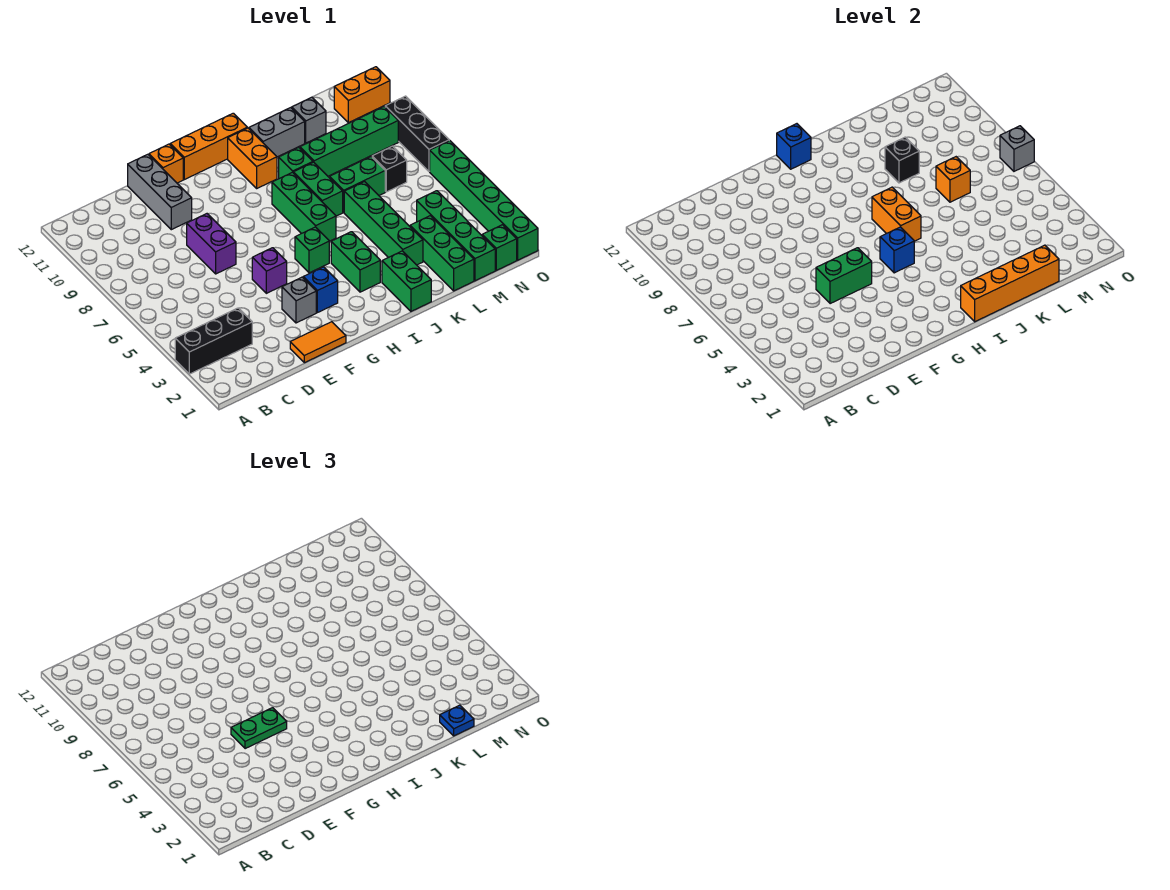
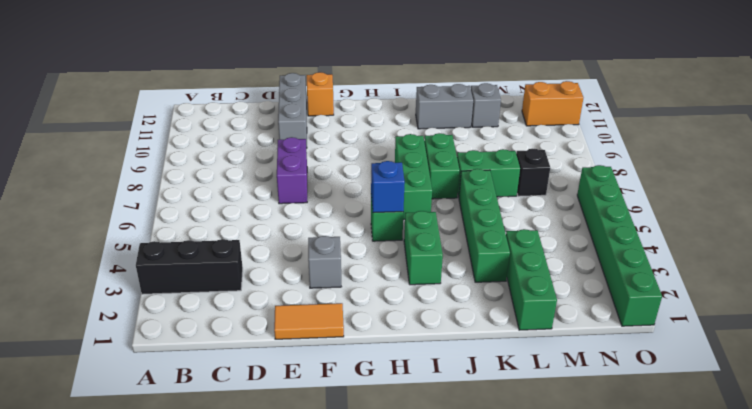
none -> purple brick F5 level 1
none -> blue brick G3 level 1
none -> orange brick G12:I12 level 1
none -> orange brick I10:I11 level 1

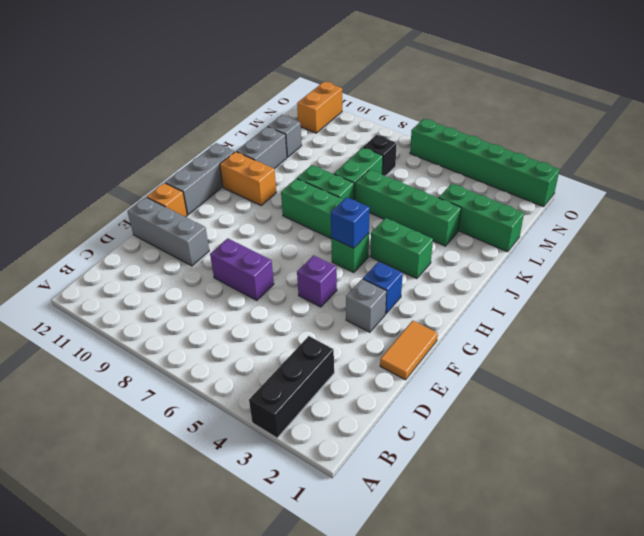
grey brick G12:I12 level 1 -> orange brick G12:I12 level 1
none -> green brick J1:J2 level 1
none -> green brick J9 level 1
none -> green brick K9:N9 level 1
none -> green brick M1:M4 level 1

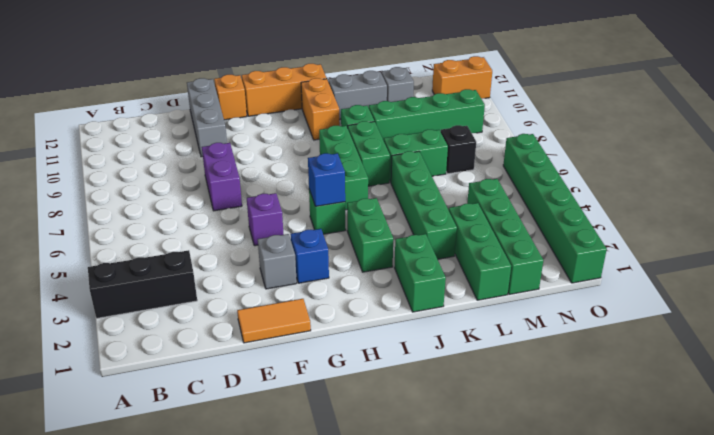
none -> green brick N1 level 1
none -> black brick O7:O9 level 1
none -> green brick E5:F5 level 2
none -> blue brick H12 level 2

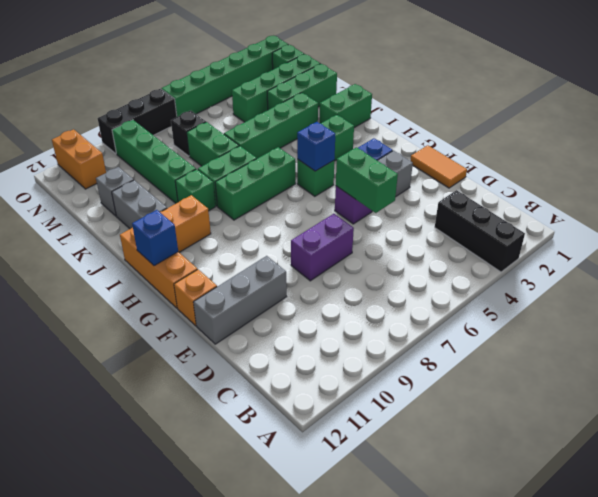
none -> orange brick I1:L1 level 2
none -> orange brick I6:I7 level 2
none -> black brick K9 level 2
none -> orange brick L7 level 2

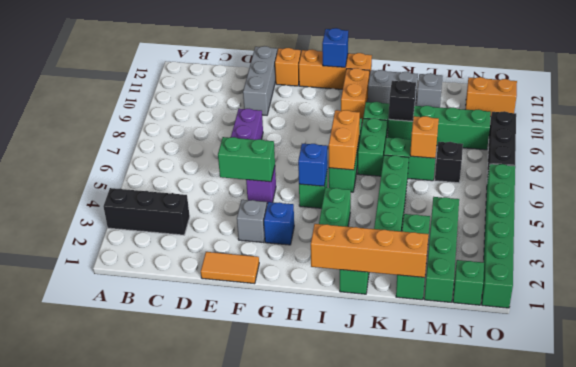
none -> grey brick O7 level 2
none -> green plate E5:F5 level 3
none -> blue plate L1 level 3

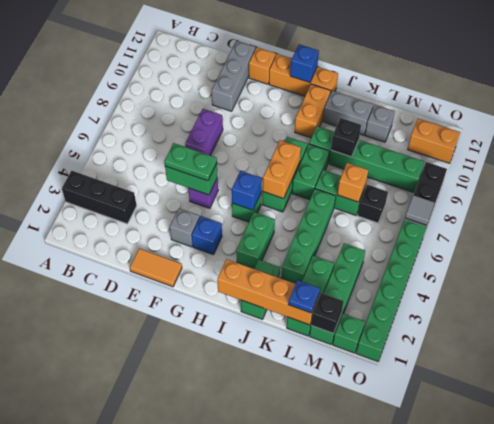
black brick M1 level 2 -> none
grey tile O7 level 2 -> grey brick O7 level 2

